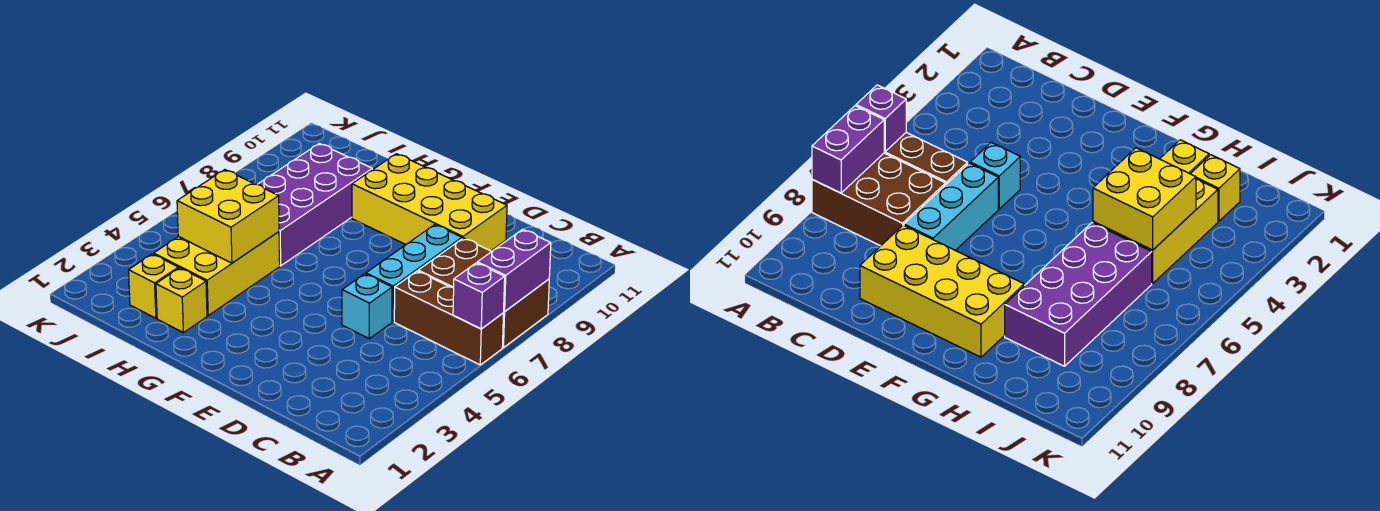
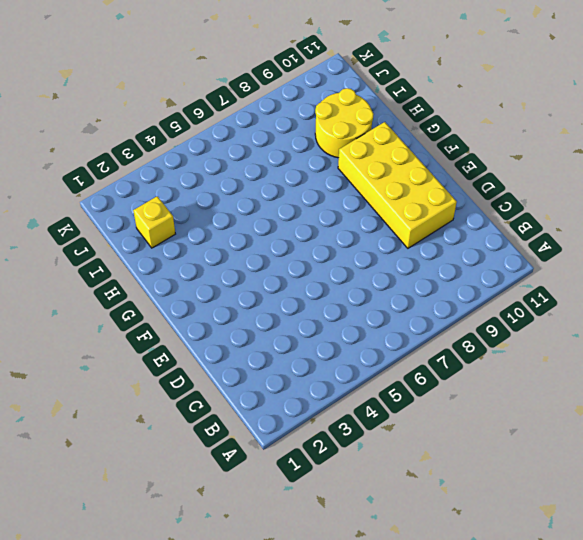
yellow round brick H9:I10 level 1 -> purple brick H6:I9 level 1
none -> brown brick A6:C6 level 1
none -> brown brick A7:C8 level 1
none -> cyan brick D5 level 1

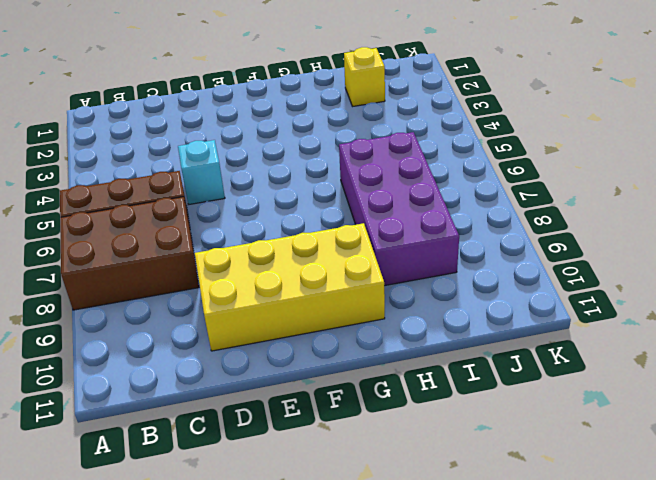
none -> cyan brick D6:D8 level 1
none -> yellow brick H2 level 1
none -> yellow brick H3:I5 level 1

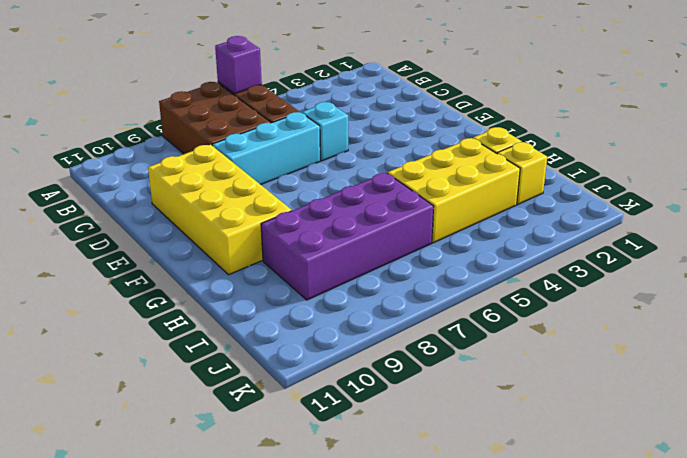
none -> purple brick A7:A8 level 2
none -> yellow brick H4:I5 level 2

